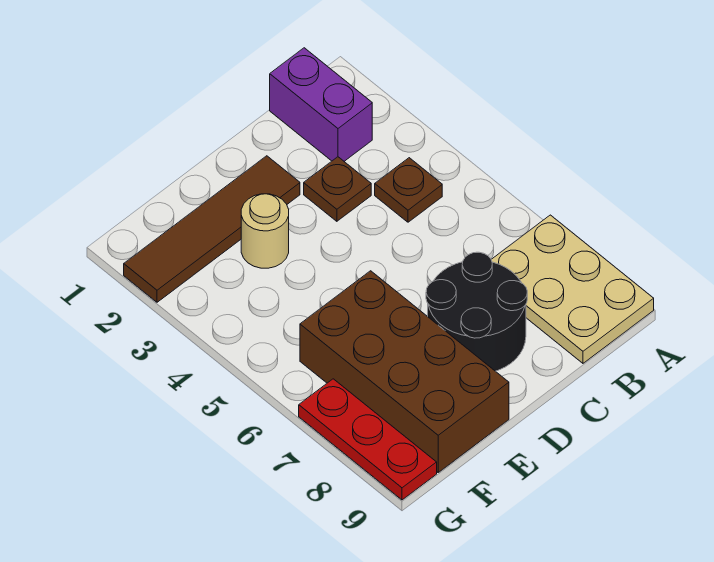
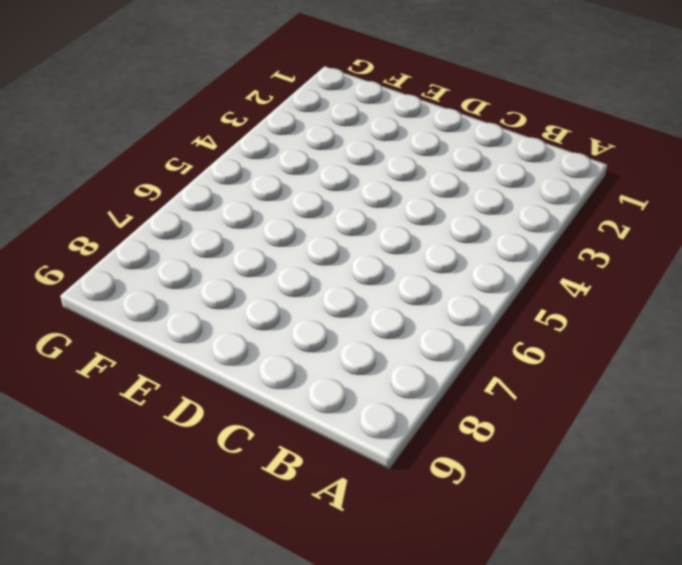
none -> tan plate A7:B9 level 1
none -> purple brick B1:B2 level 1

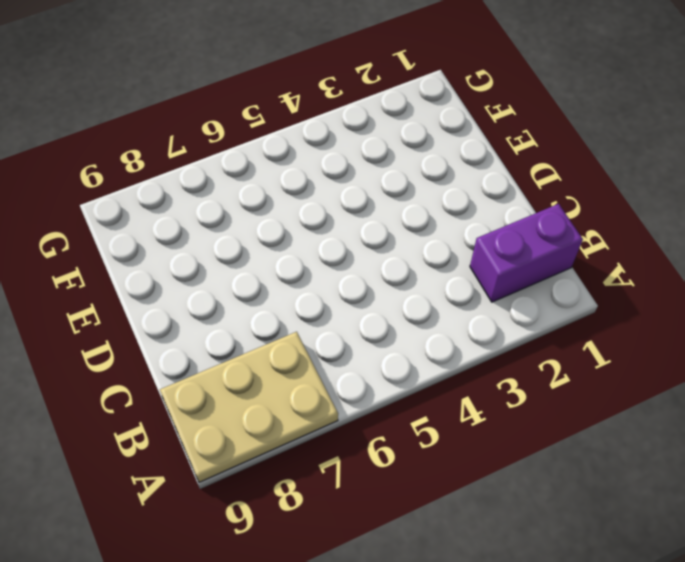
none -> brown plate B4 level 1
none -> brown plate C3 level 1

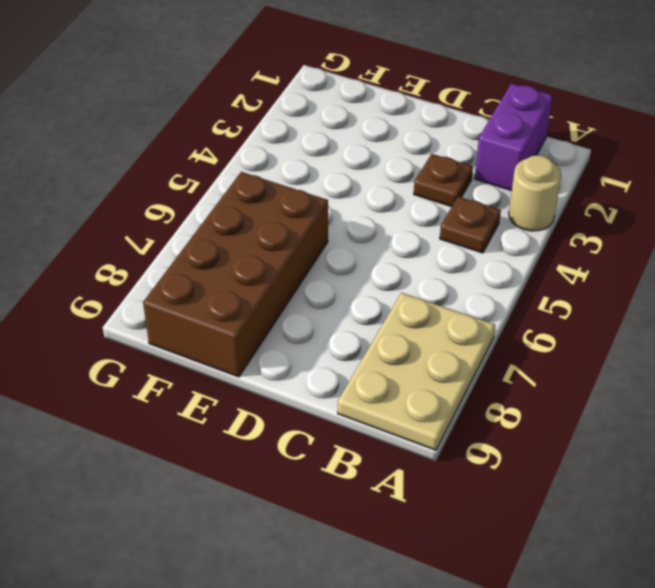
tan round brick A3 level 1 -> tan round brick E3 level 1
none -> black round brick C7:D8 level 1
none -> brown tile D2:G2 level 1

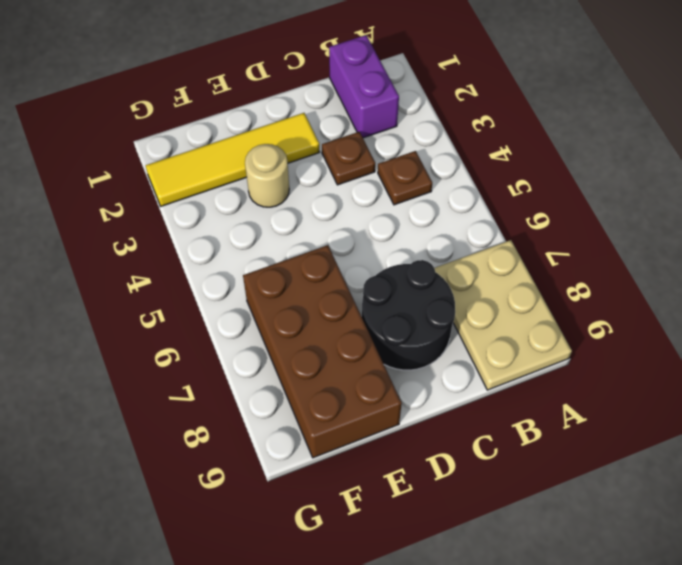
yellow tile D2:G2 level 1 -> brown tile D2:G2 level 1
none -> red plate G7:G9 level 1

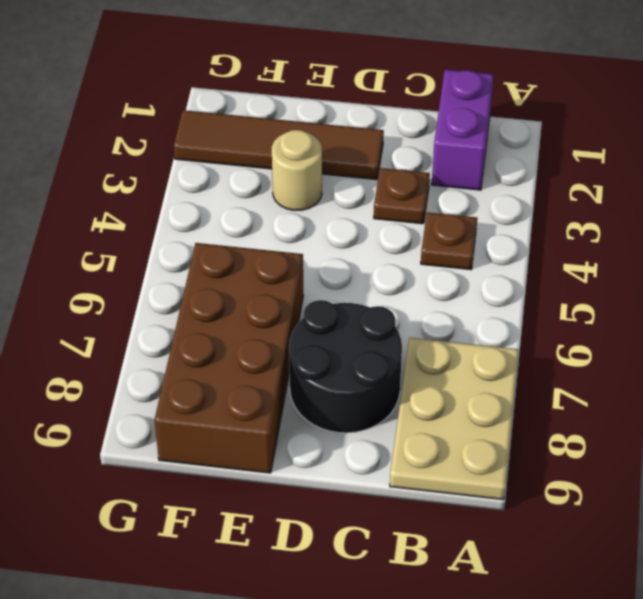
none -> red plate G7:G9 level 1

